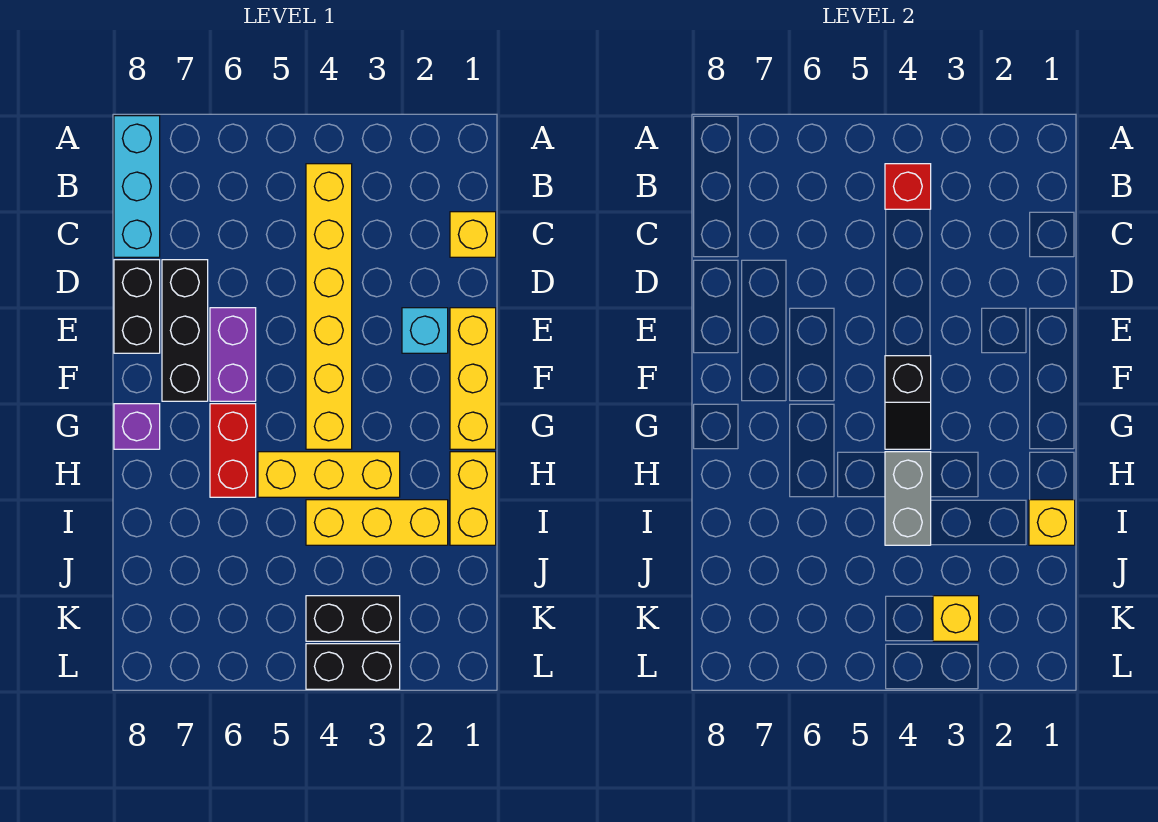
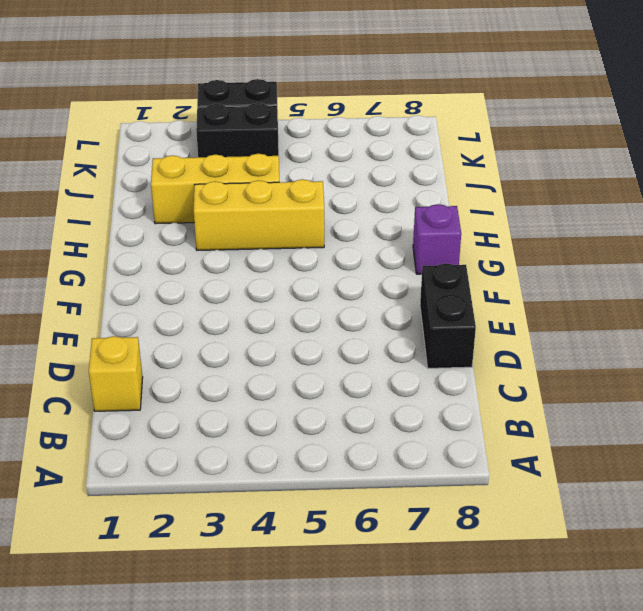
none -> cyan brick A8:C8 level 1
none -> yellow brick B4:G4 level 1
none -> black brick D7:F7 level 1

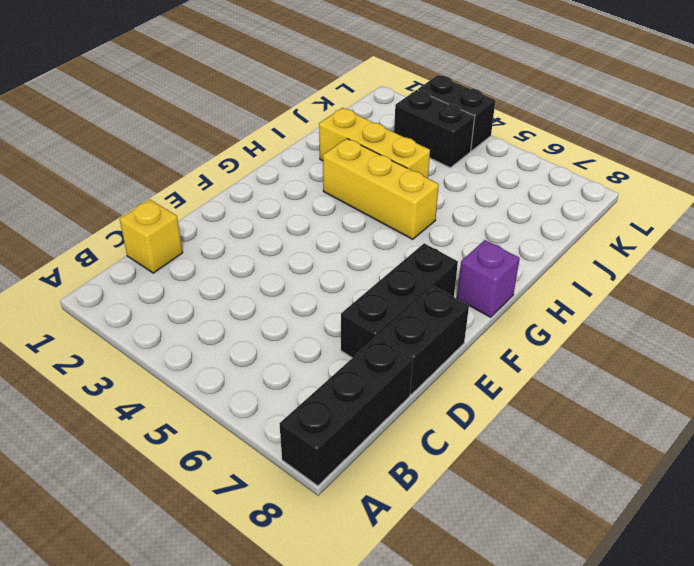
black brick A8:C8 level 1 -> cyan brick A8:C8 level 1
none -> yellow brick B4:G4 level 1
none -> yellow brick E1:G1 level 1
none -> cyan brick E2 level 1

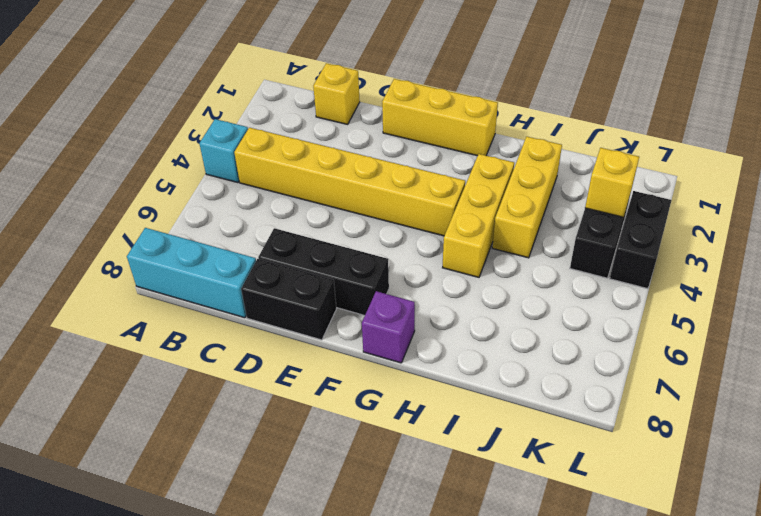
cyan brick A4 level 1 -> cyan brick E2 level 1
none -> purple brick E6:F6 level 1
none -> red brick G6:H6 level 1
none -> yellow brick H1:I1 level 1

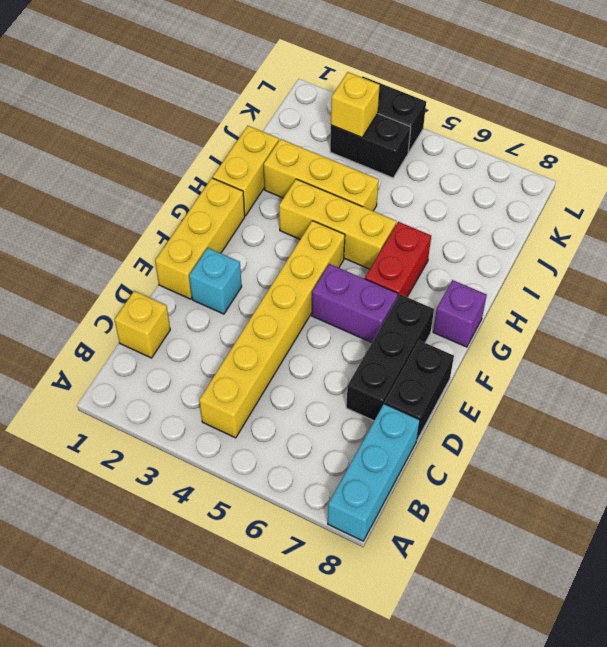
purple brick F5:F6 level 1 -> purple brick E6:F6 level 1
none -> red brick B4 level 2
none -> black slope F4:G4 level 2 top F
none -> grey brick H4:I4 level 2

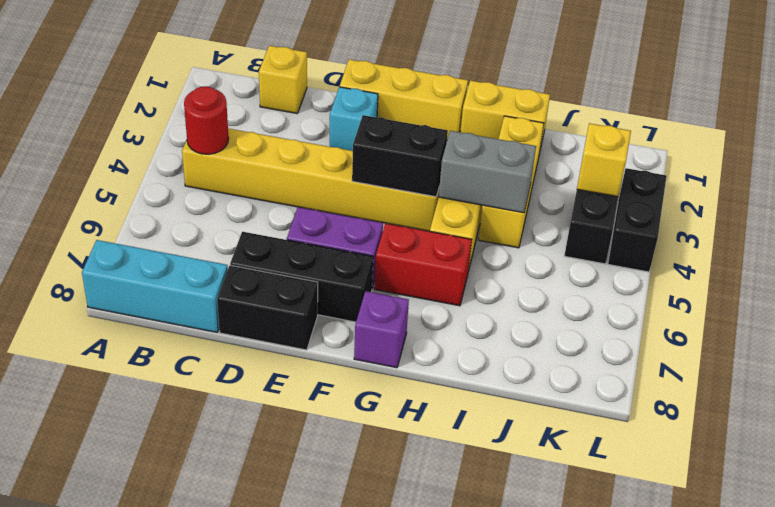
red round brick B4 level 2 -> red brick B4 level 2
black brick F4:G4 level 2 -> black slope F4:G4 level 2 top F
none -> yellow brick I1 level 2

